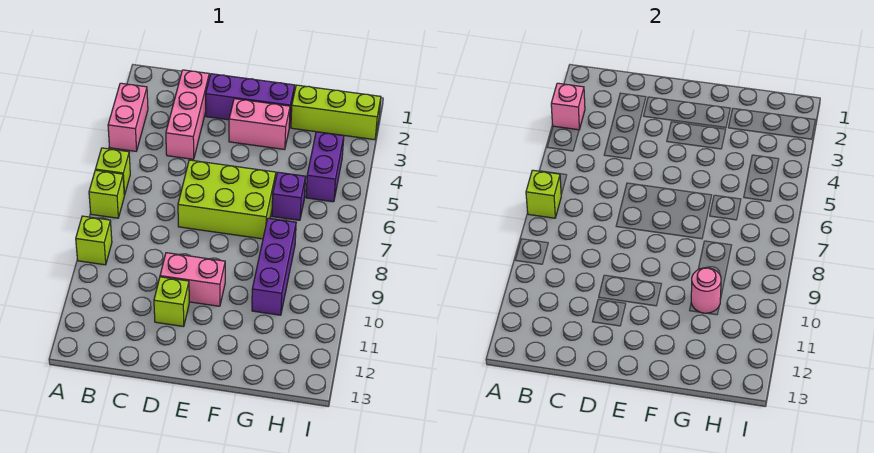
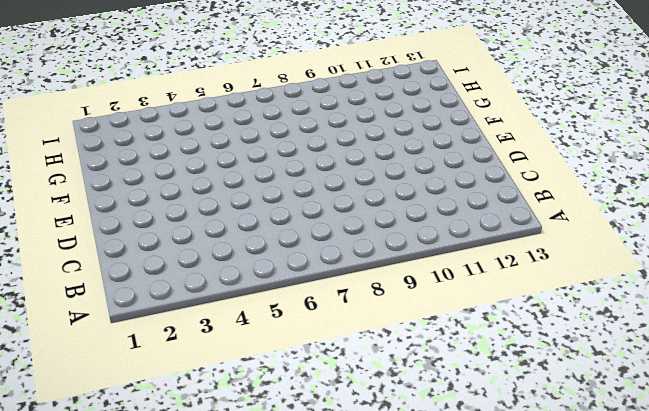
none -> pink brick A3:A4 level 1
none -> lime brick A6 level 1
none -> lime brick A7 level 1

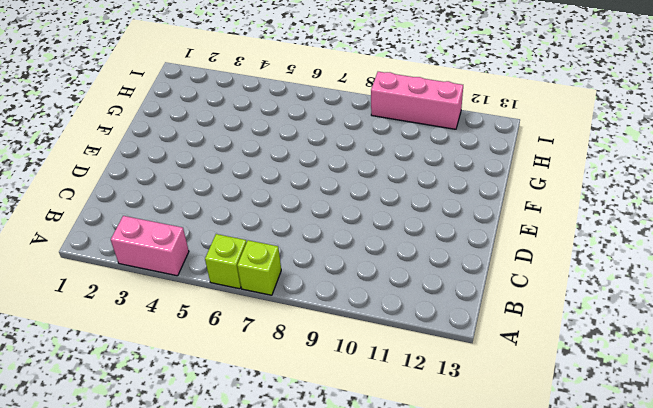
pink brick I9:I11 level 1 -> pink brick C2:C4 level 1
none -> lime brick A9 level 1
none -> purple brick D2:F2 level 1
none -> lime brick D6:F7 level 1

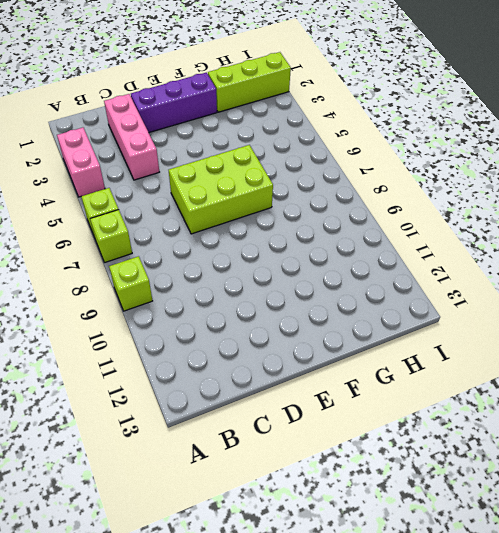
none -> pink brick D10:E10 level 1
none -> lime brick D11 level 1
none -> pink brick E3:F3 level 1

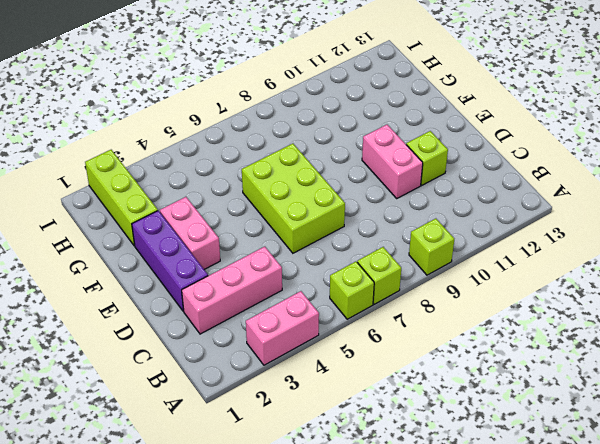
none -> purple brick G6 level 1
none -> purple brick G8:G10 level 1
none -> purple brick H4:H5 level 1

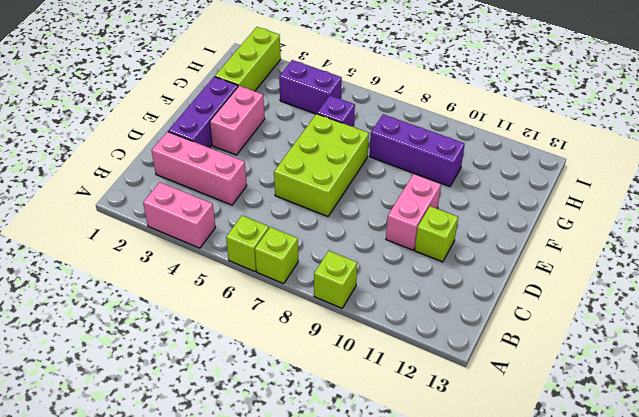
none -> pink brick A3 level 2
none -> lime brick A7 level 2
none -> pink round brick G10 level 2

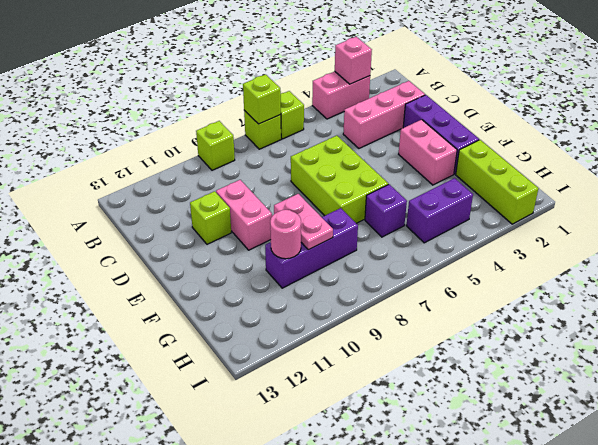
pink plate F9:G9 level 2 -> none

